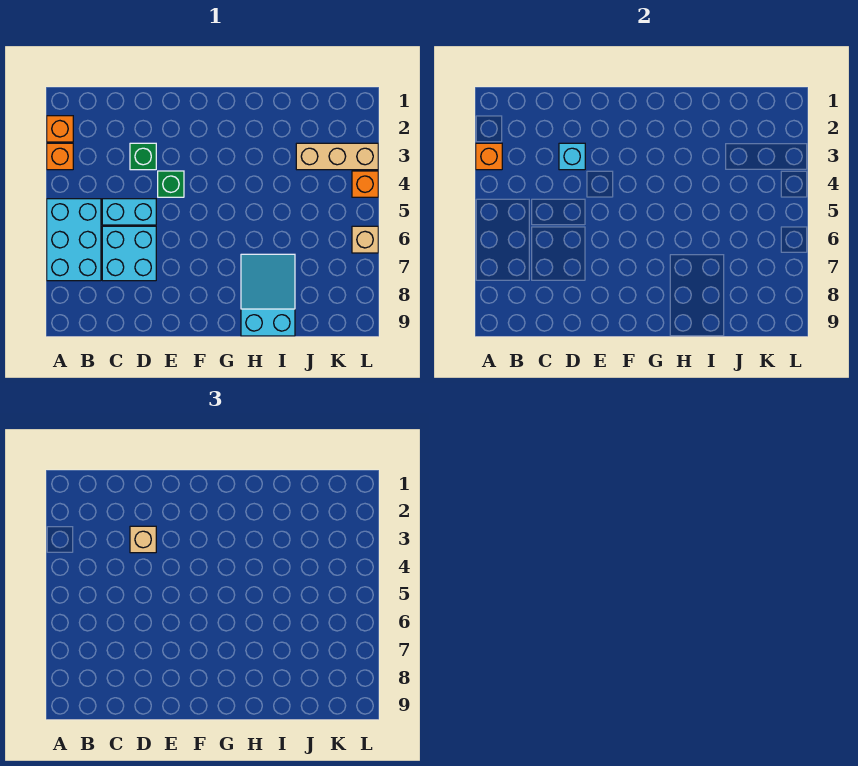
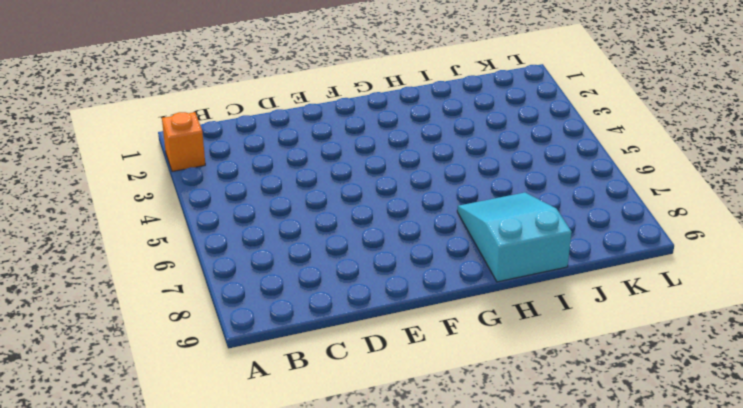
none -> orange brick A3 level 1
none -> cyan brick A5:B7 level 1
none -> cyan brick C5:D5 level 1

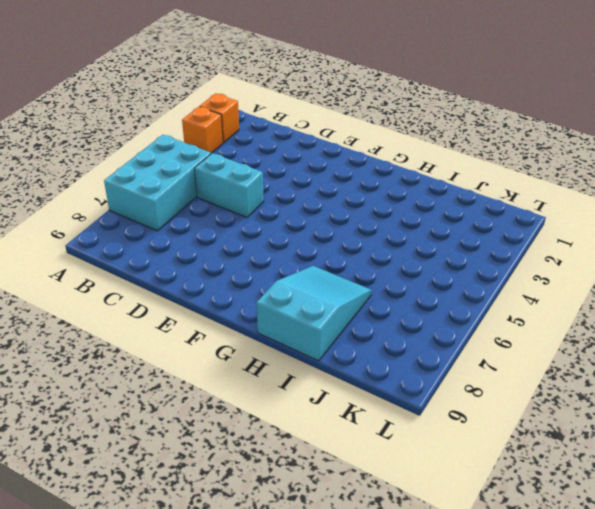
none -> cyan brick C6:D7 level 1
none -> green brick D3 level 1
none -> green brick E4 level 1

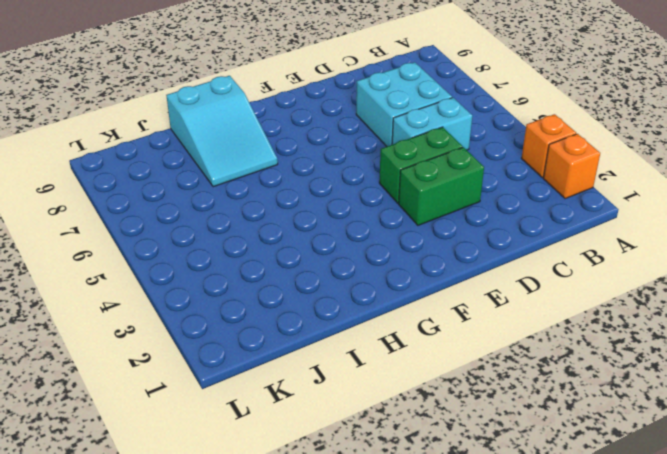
green brick D3:E3 level 1 -> green brick D3 level 1
green brick D4:E4 level 1 -> green brick E4 level 1
none -> cyan brick A5:B7 level 1
none -> tan brick J3:L3 level 1
none -> orange brick L4 level 1

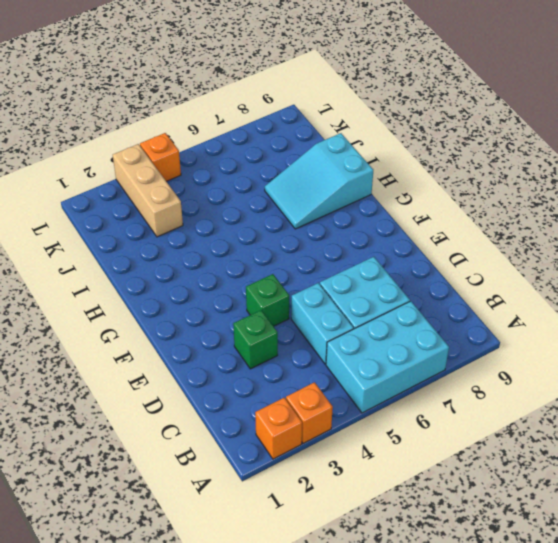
none -> tan brick L6 level 1
none -> orange brick A3 level 2
none -> cyan brick D3 level 2

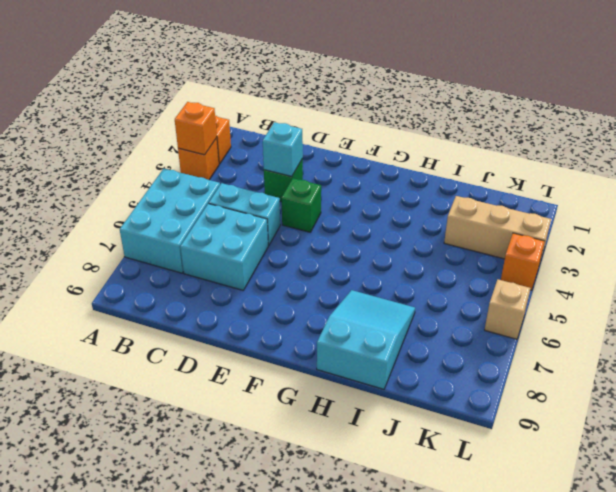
none -> tan brick D3 level 3

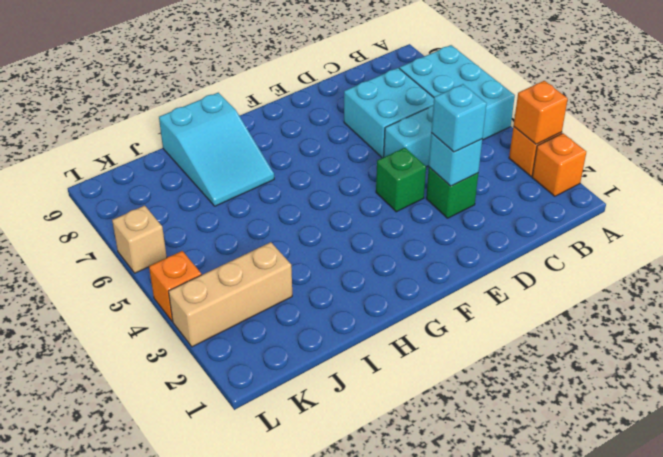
cyan brick D3 level 3 -> tan brick D3 level 3

